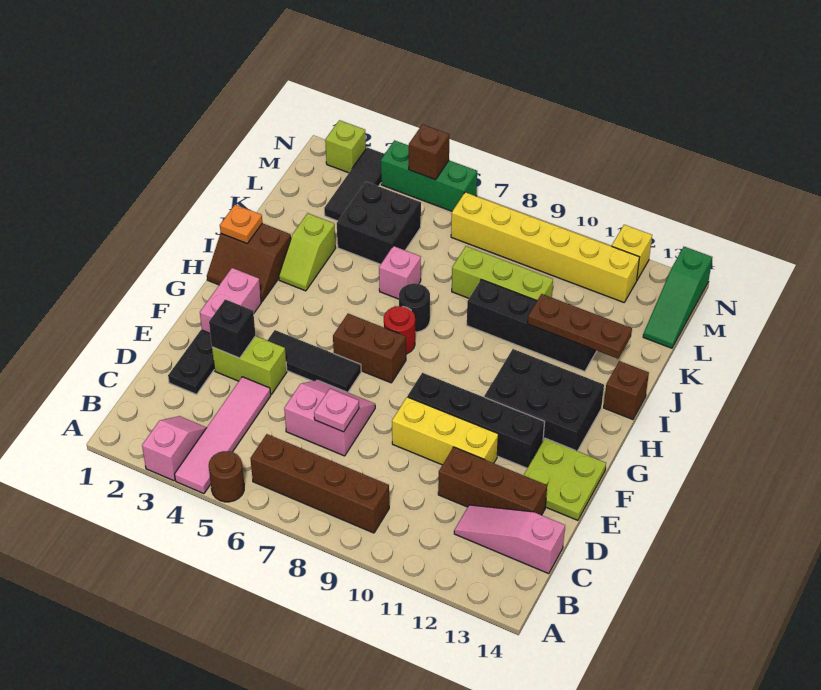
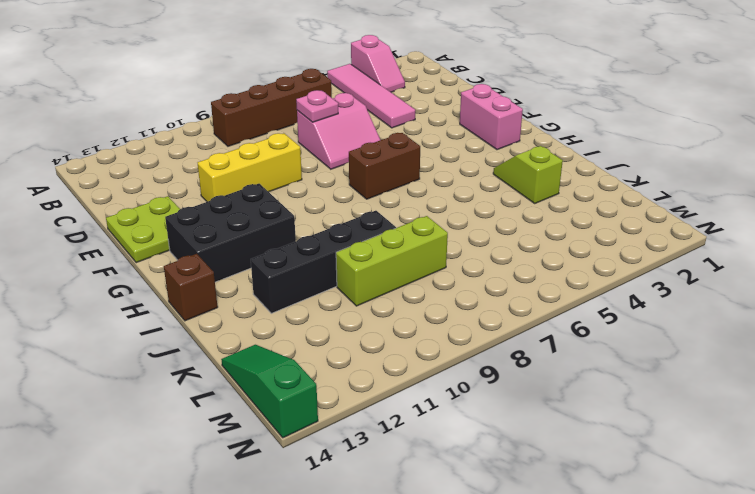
none -> brown round brick A5 level 1
none -> pink slope C12:C14 level 1 top 14
none -> black plate D2:E2 level 1
none -> brown brick D11:D13 level 1

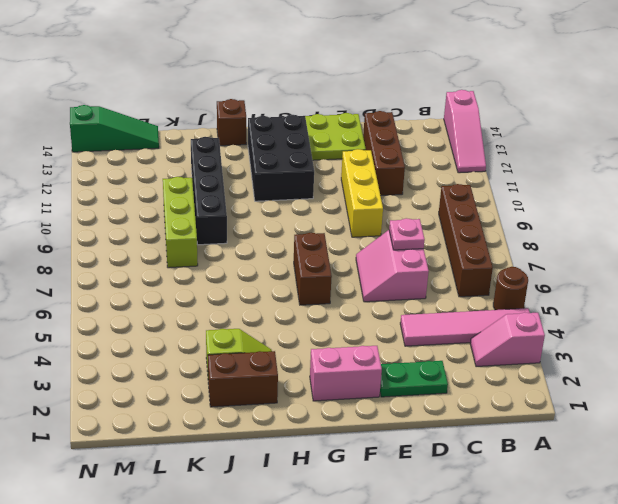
pink slope A12:A14 level 1 top 14 -> pink slope C12:C14 level 1 top 14
green plate D2:E2 level 1 -> black plate D2:E2 level 1
brown brick I2:J2 level 1 -> brown slope H1:I2 level 1 top I
none -> lime brick E3:E4 level 1
none -> black tile F4:F6 level 1
none -> black brick F9:F12 level 1
none -> red round brick H7 level 1

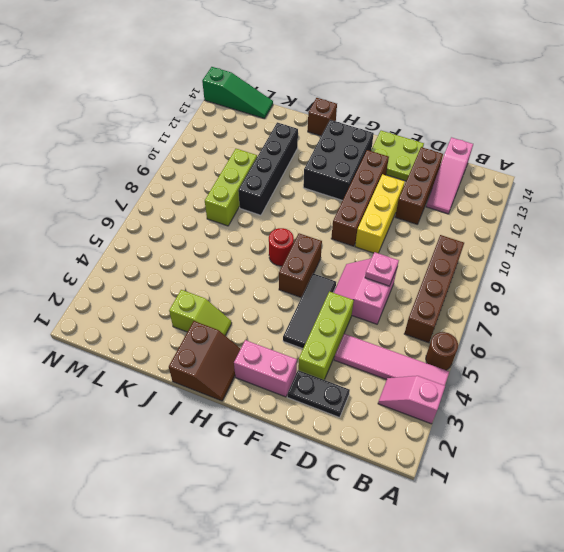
lime brick E3:E5 level 1 -> lime brick E3:E4 level 1
brown brick F9:F12 level 1 -> black brick F9:F12 level 1
none -> black round brick I7 level 1
none -> pink brick J6 level 1
none -> black brick K4:L5 level 1
none -> black tile L3:N3 level 1

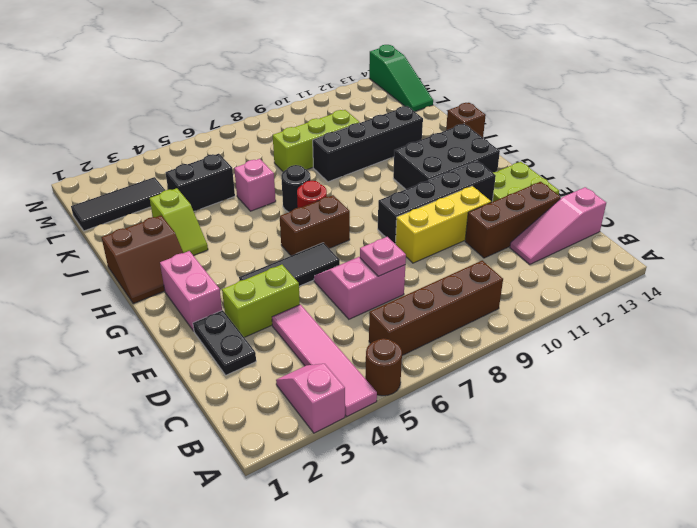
black brick K4:K5 level 1 -> black brick K4:L5 level 1
black tile L1:L3 level 1 -> black tile L3:N3 level 1
none -> yellow brick M7:M12 level 1
none -> lime brick N2 level 1
none -> green brick N4:N6 level 1
none -> yellow brick N12 level 1

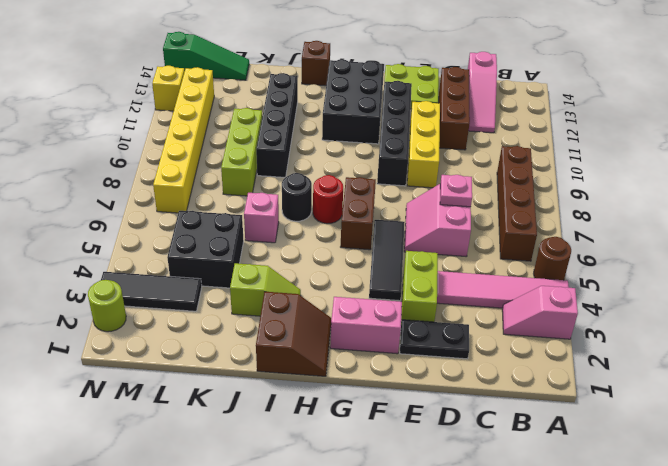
lime round brick N2 level 1 -> lime brick N2 level 1
none -> green brick N4:N6 level 1
none -> black brick E3 level 2
none -> orange plate I1 level 2
none -> brown plate J11:J13 level 2

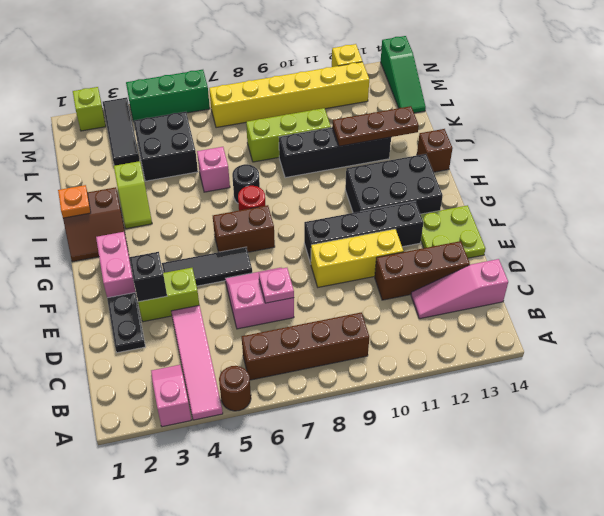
none -> brown brick N5 level 2

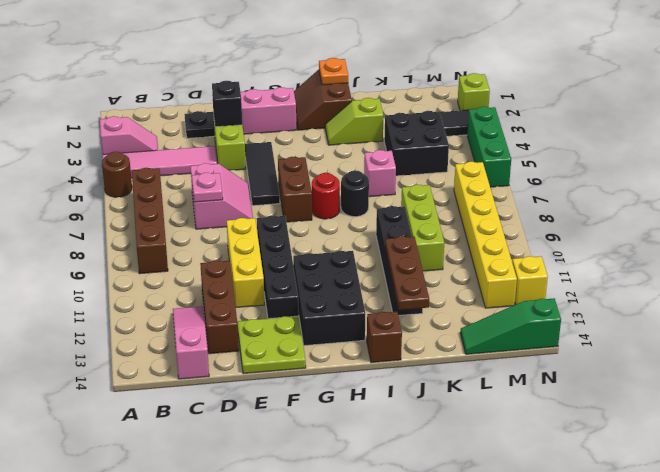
none -> brown brick N5 level 2

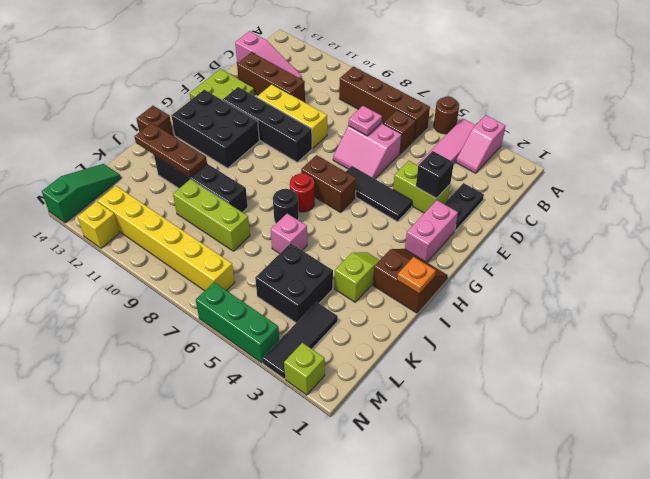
brown brick C6 level 1 -> brown brick N5 level 2

